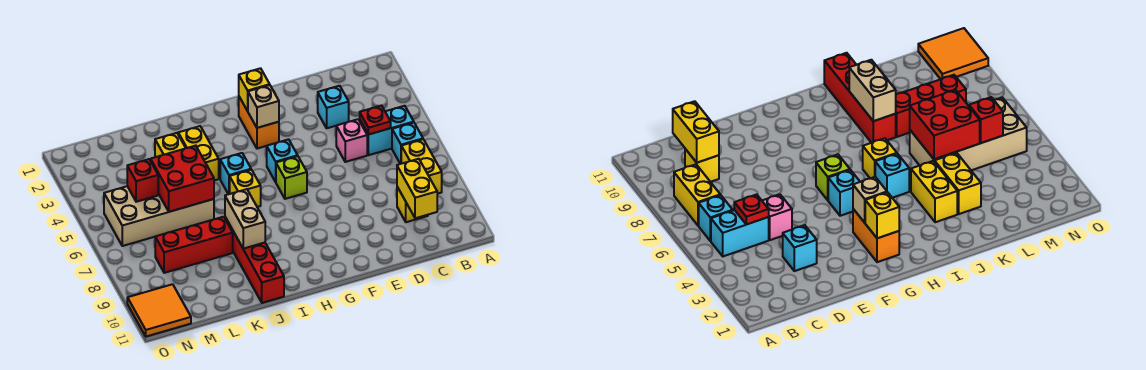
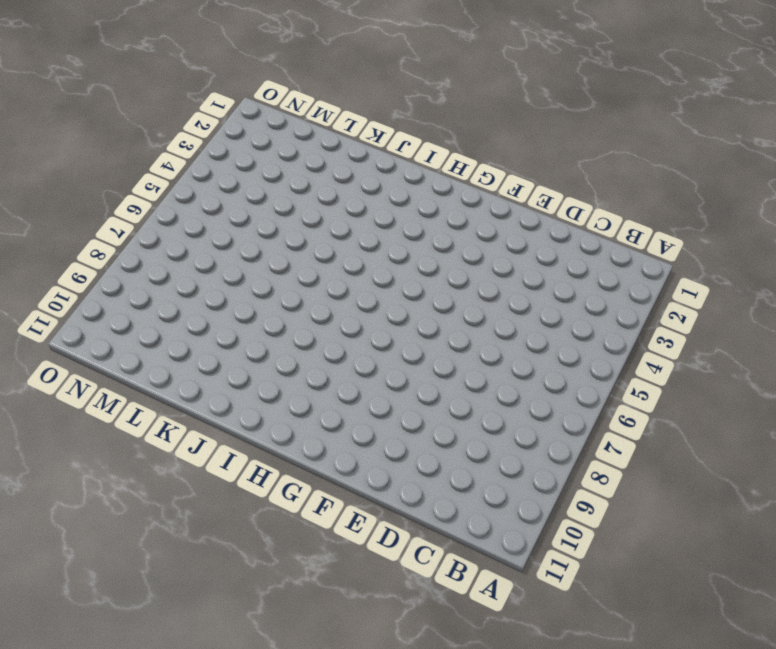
none -> cyan brick B5:C5 level 1
none -> cyan brick B6 level 1
none -> yellow brick B7:B8 level 1

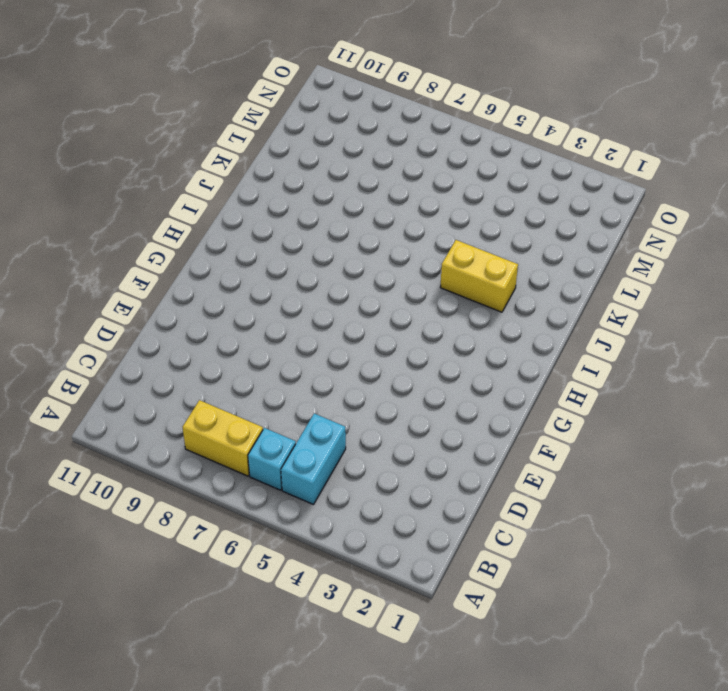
none -> yellow brick C9 level 1
none -> cyan brick D3 level 1
none -> pink brick D5 level 1

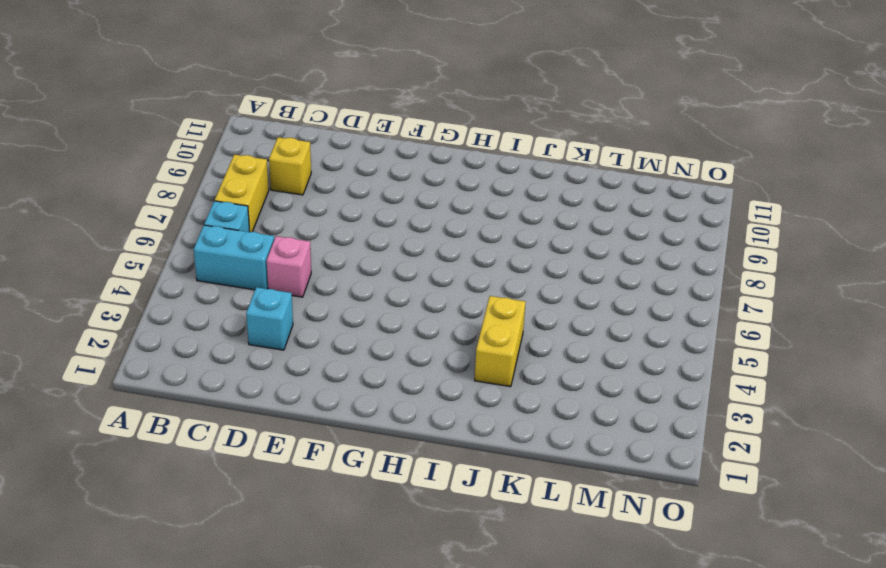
none -> orange brick G2:G3 level 1
none -> cyan brick G5 level 1
none -> lime brick G6 level 1

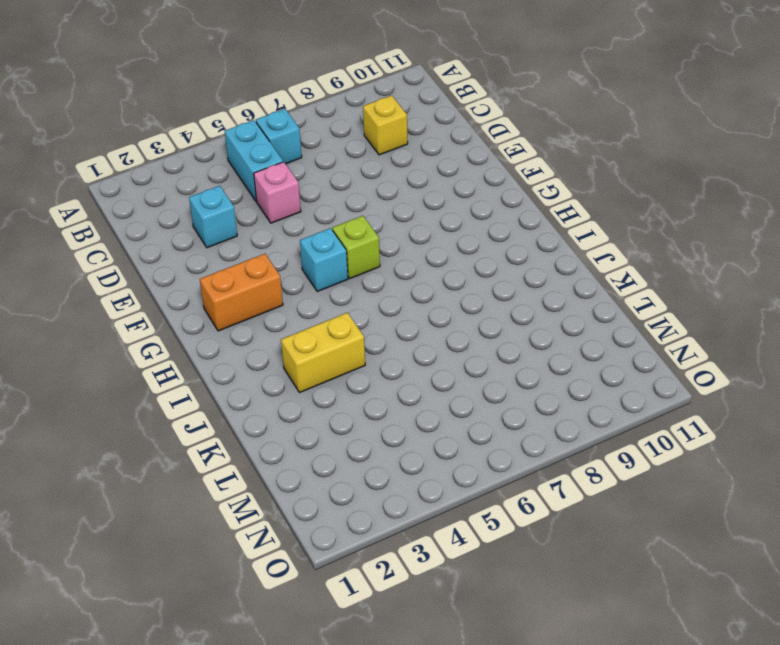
none -> yellow brick B7:B8 level 1
none -> cyan brick I5 level 1
none -> yellow brick I6 level 1

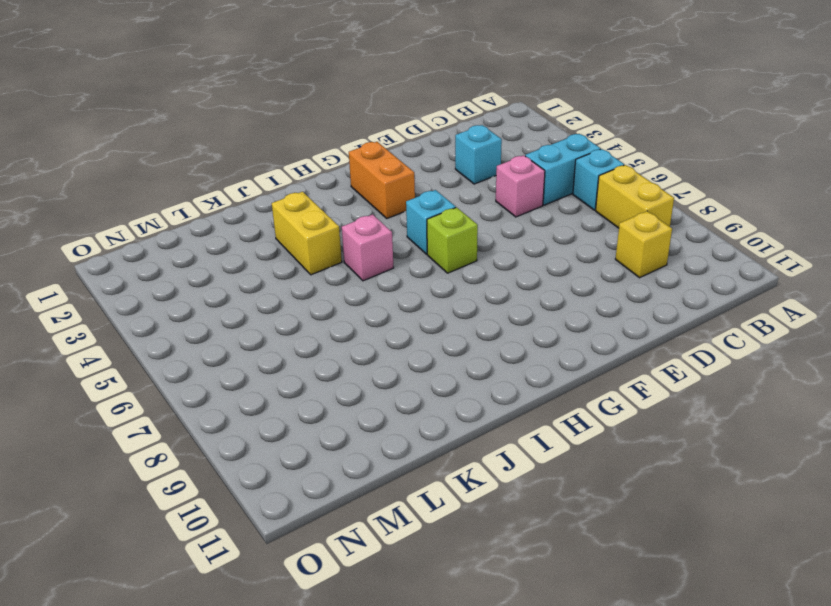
pink brick I5 level 1 -> cyan brick I5 level 1
none -> yellow brick I6 level 1
none -> red brick J8:J11 level 1
none -> yellow brick K3:K4 level 1

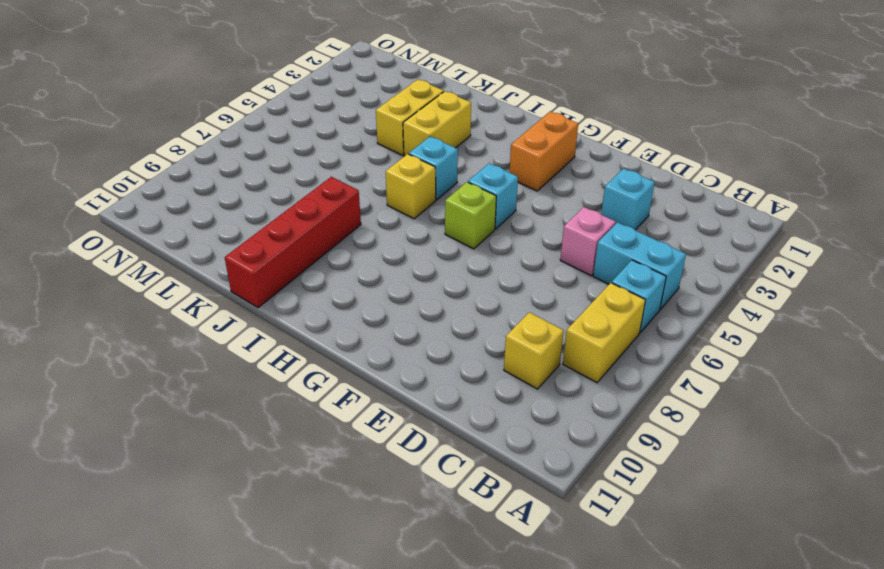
none -> tan brick K5:N6 level 1
none -> red brick K8:M8 level 1
none -> orange tile N10:O11 level 1

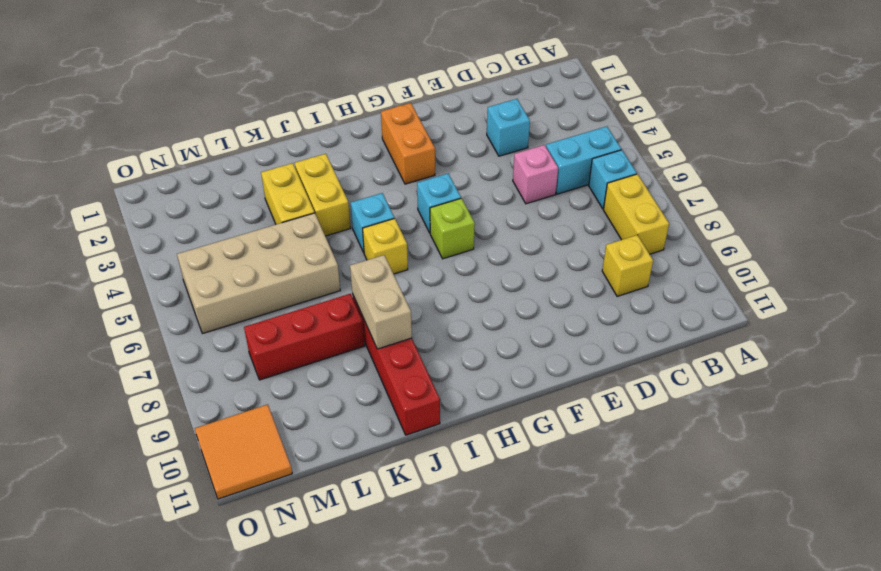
none -> red plate C5 level 2
none -> yellow brick C9:C10 level 2
none -> yellow brick G2 level 2

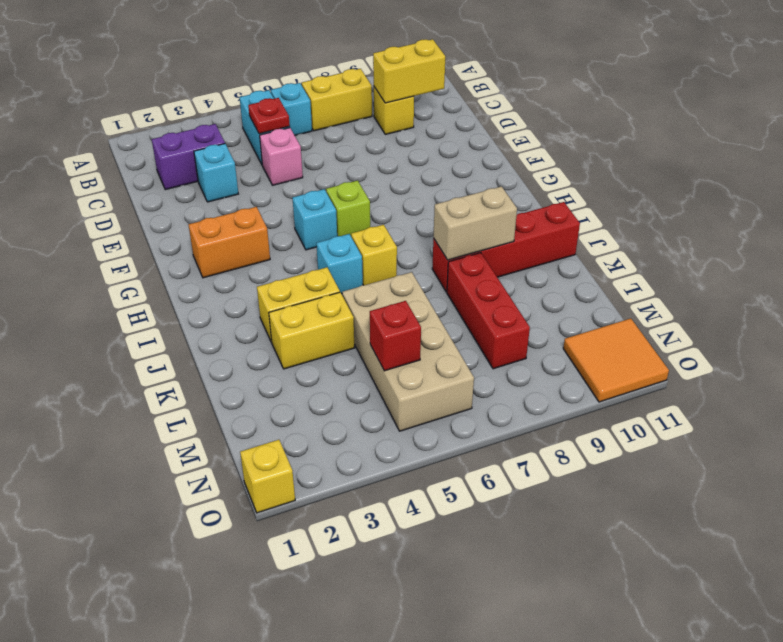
purple brick C2:C3 level 1 -> none
yellow brick O1 level 1 -> yellow brick G2 level 2
none -> tan brick G3 level 2
none -> red brick K5:L6 level 2

